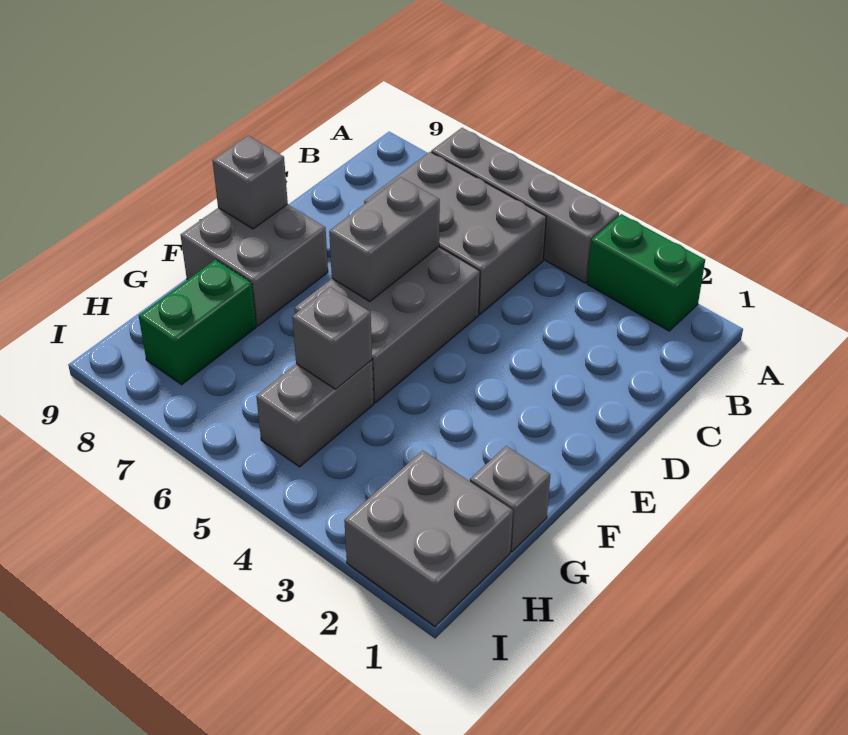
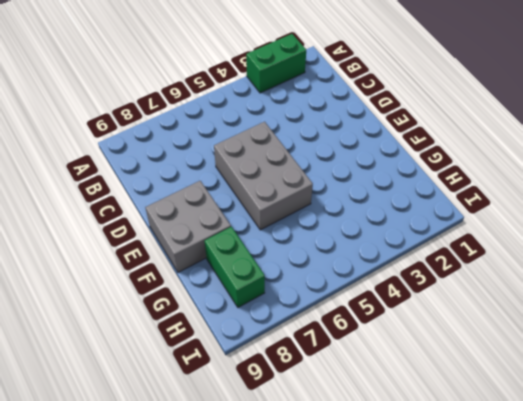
none -> grey brick A4:A7 level 1
none -> grey brick B5:C7 level 1
none -> grey brick G1 level 1

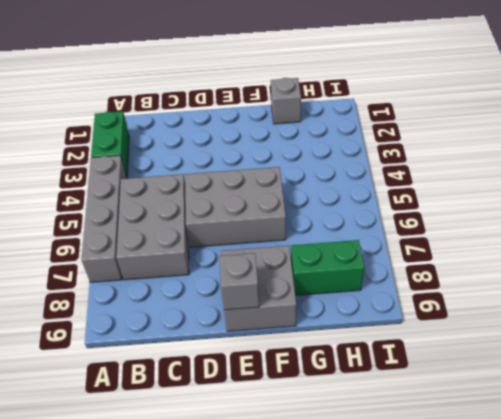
none -> grey brick G5:H5 level 1
none -> grey brick H1:I2 level 1
none -> grey brick D6:E6 level 2

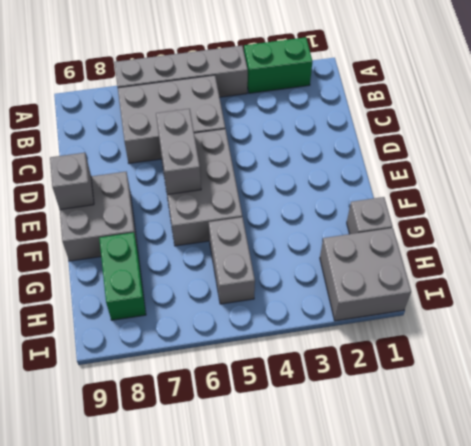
none -> grey brick G5 level 2

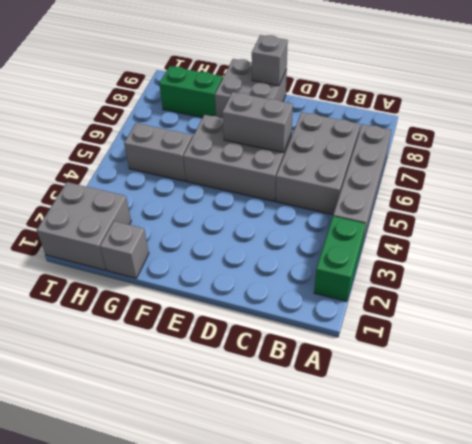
none -> grey brick G5 level 2

